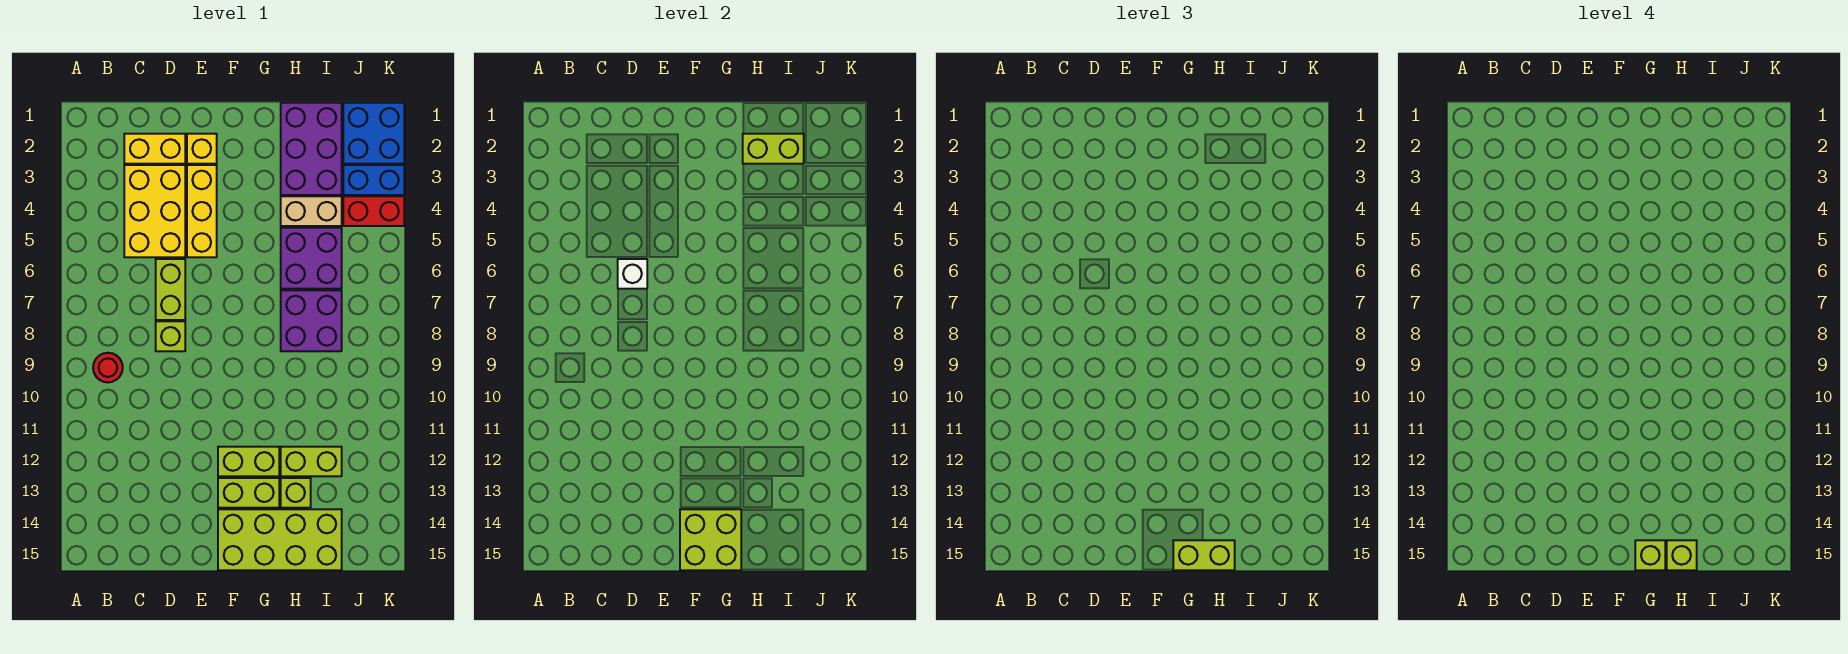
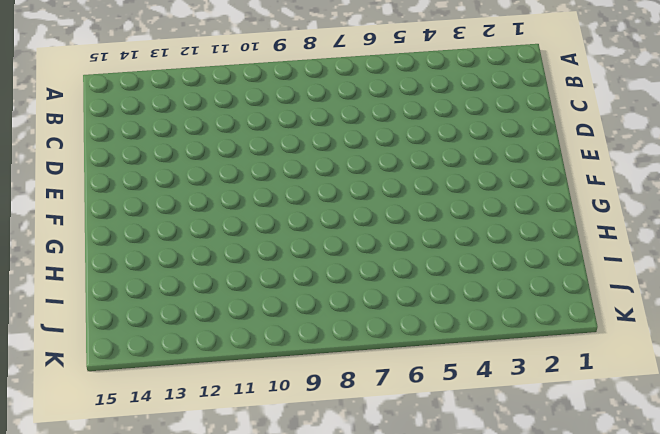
none -> red round brick B9 level 1
none -> yellow brick C2:D2 level 1
none -> yellow brick C3:D5 level 1

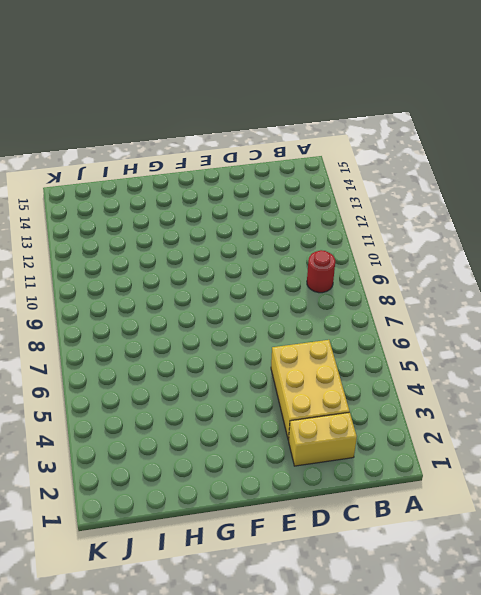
none -> lime brick D6:D7 level 1
none -> lime brick D8 level 1
none -> yellow brick E2 level 1

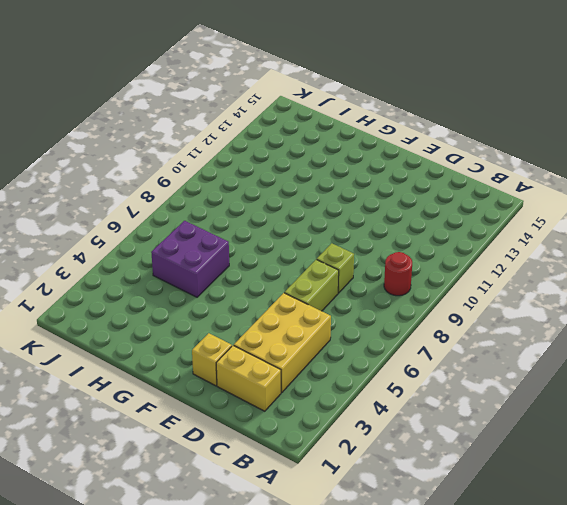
none -> yellow brick E3:E5 level 1
none -> lime brick F12:G12 level 1
none -> lime brick F13:G13 level 1

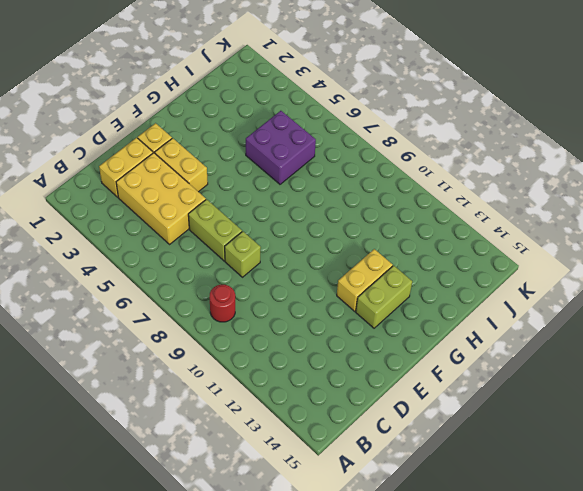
yellow brick E3:E4 level 1 -> yellow brick E3:E5 level 1
yellow brick F12:G12 level 1 -> lime brick F12:G12 level 1
none -> lime brick F14:I15 level 1
none -> purple brick H1:I3 level 1
none -> tan brick H4:I4 level 1

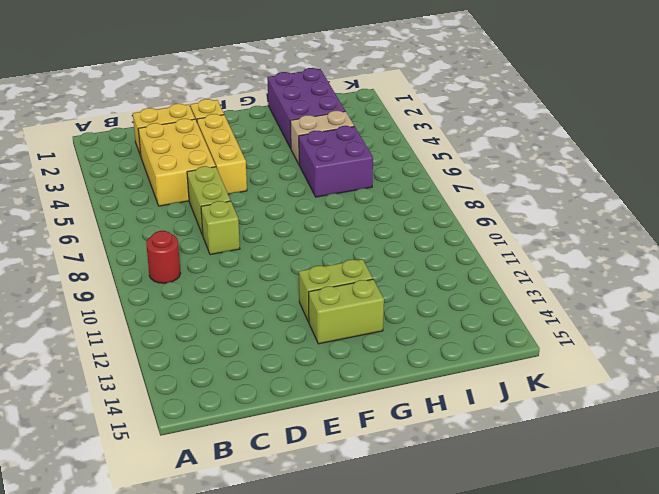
none -> lime brick F14:I15 level 1
none -> purple brick H7:I8 level 1
none -> lime brick H12:I12 level 1

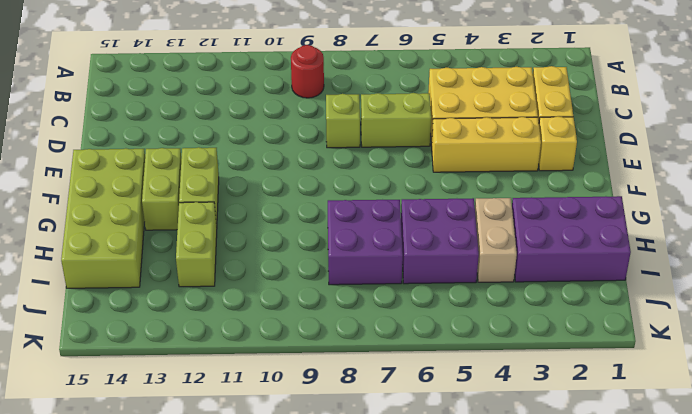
none -> lime brick H13 level 1
none -> blue brick J1:K2 level 1
none -> blue brick J3:K3 level 1

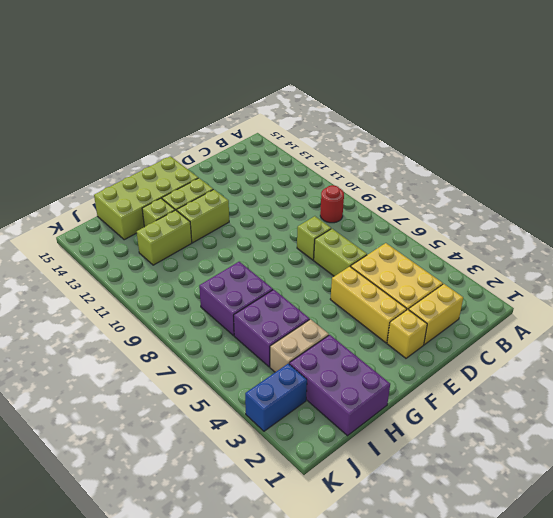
none -> blue brick J1:K2 level 1
none -> red brick J4:K4 level 1
none -> white brick D6 level 2

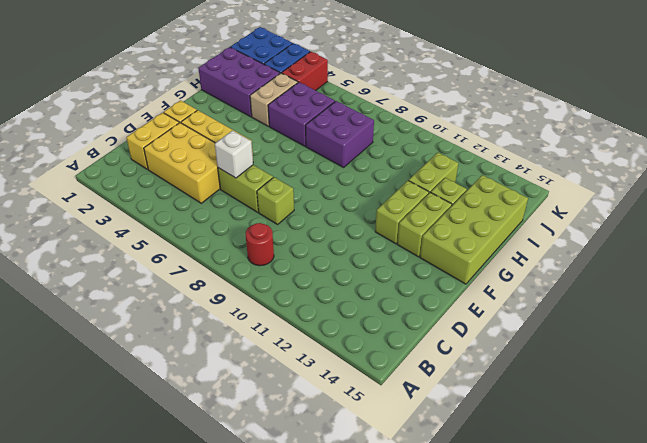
none -> lime brick F14:G15 level 2
none -> lime brick H2:I2 level 2
none -> lime brick G15:H15 level 3

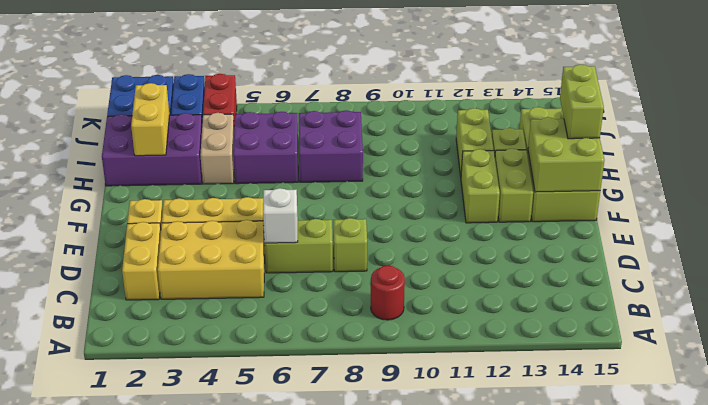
yellow brick H2:I2 level 2 -> lime brick H2:I2 level 2
none -> lime brick G15 level 4
none -> lime brick H15 level 4

